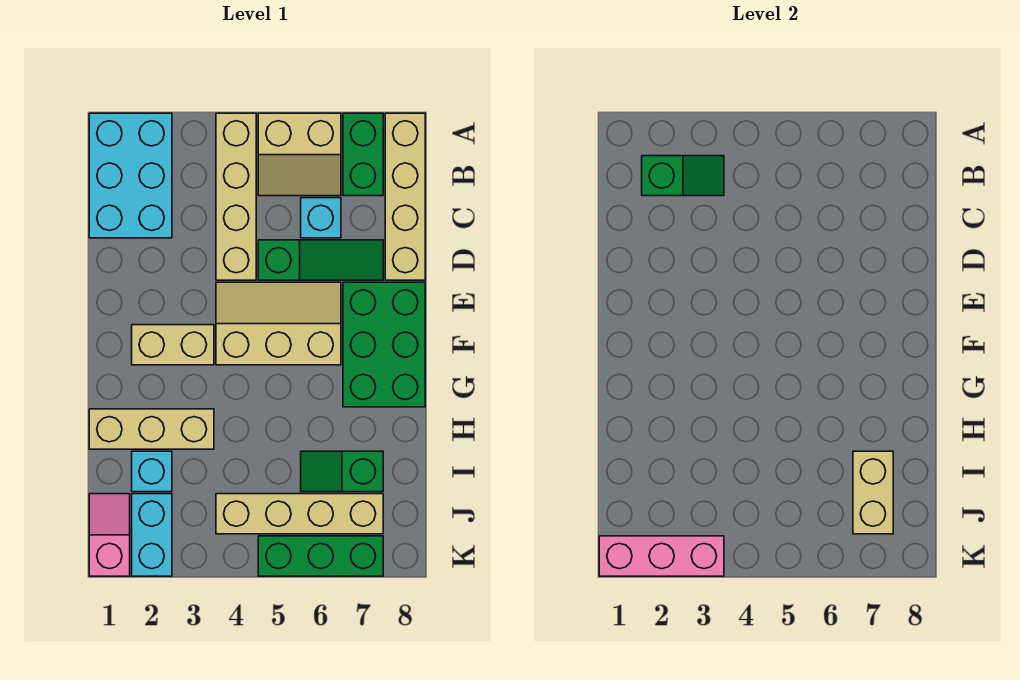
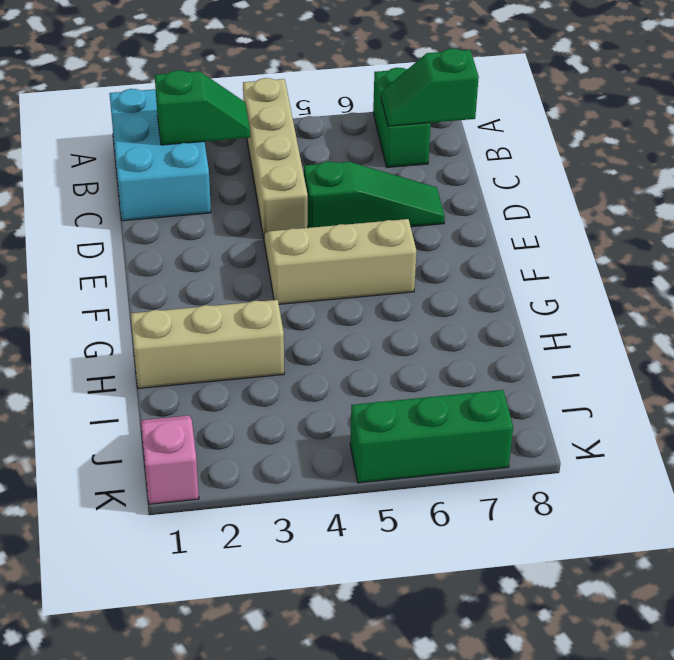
green slope B7:B8 level 2 top 8 -> green slope I6:I7 level 1 top 7
none -> tan slope A5:B6 level 1 top A
none -> tan brick A8:D8 level 1
none -> cyan brick C6 level 1

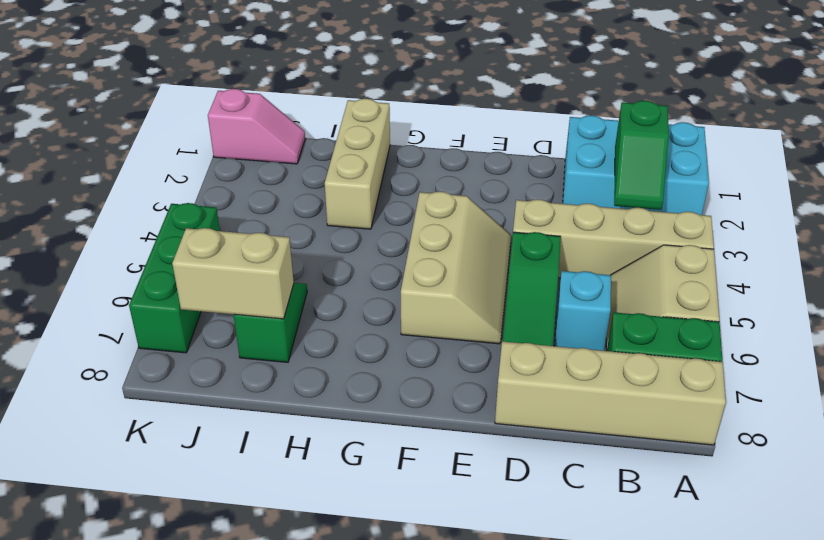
none -> green brick E7:G8 level 1
none -> tan brick F2:F3 level 1
none -> cyan brick I2 level 1

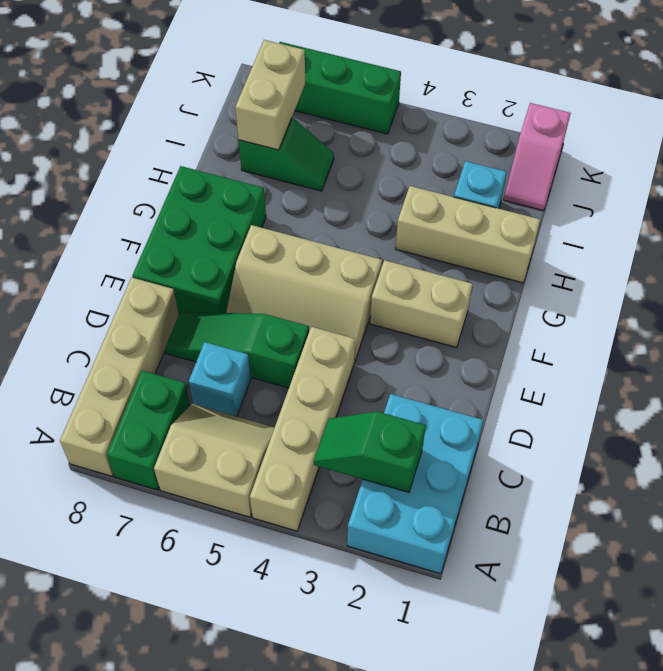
none -> cyan brick J2:K2 level 1
none -> tan brick J4:J7 level 1
none -> pink brick K1:K3 level 2

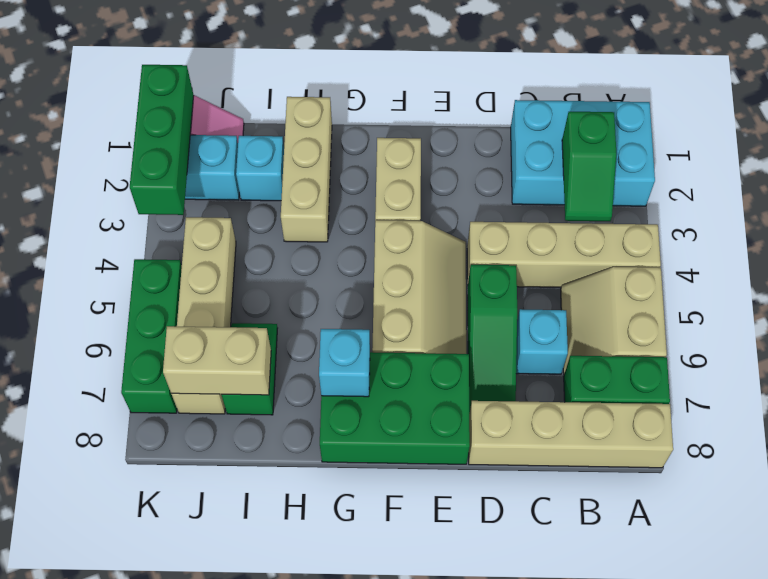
cyan brick G7 level 2 -> none
green brick K1:K3 level 2 -> pink brick K1:K3 level 2

